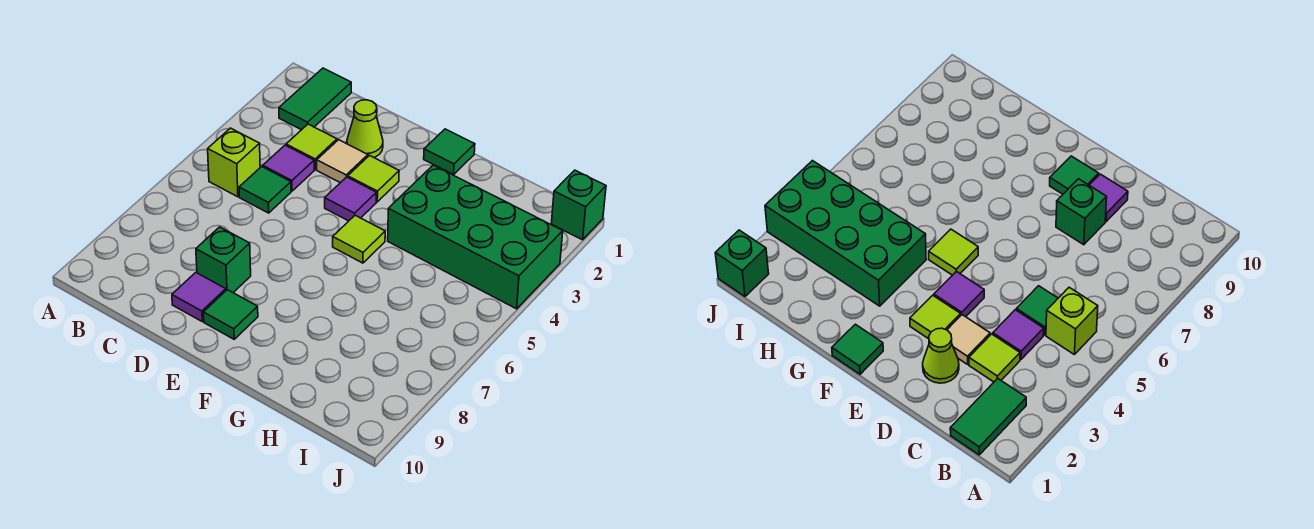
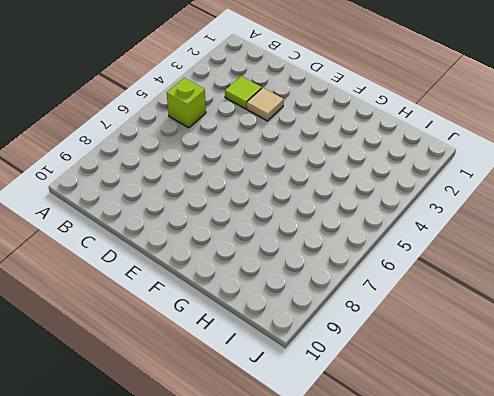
none -> green tile B1:B2 level 1
none -> purple tile C4 level 1
none -> green tile C5 level 1

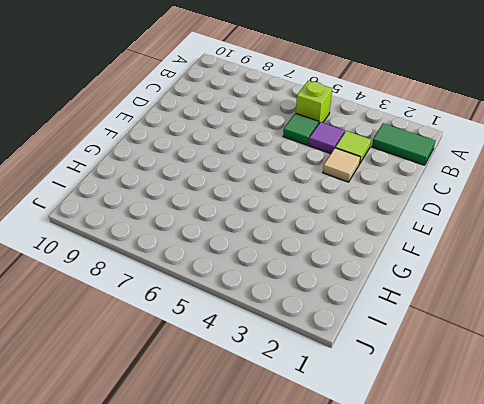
none -> lime cone D2 level 1
none -> green brick D8 level 1
none -> purple tile D9 level 1

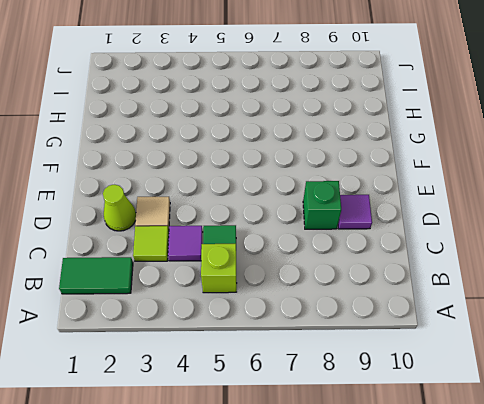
none -> lime tile E3 level 1
none -> purple tile E4 level 1
none -> green tile E9 level 1

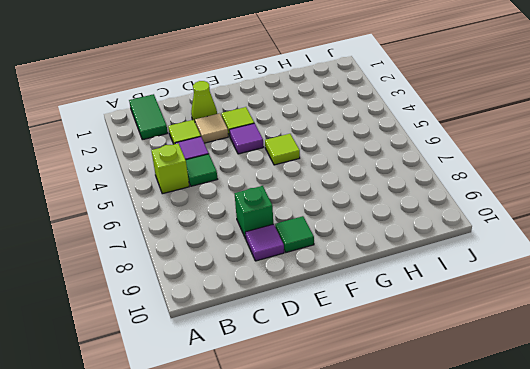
none -> green tile F1 level 1
none -> green brick G3:J4 level 1
none -> green brick J1 level 1

